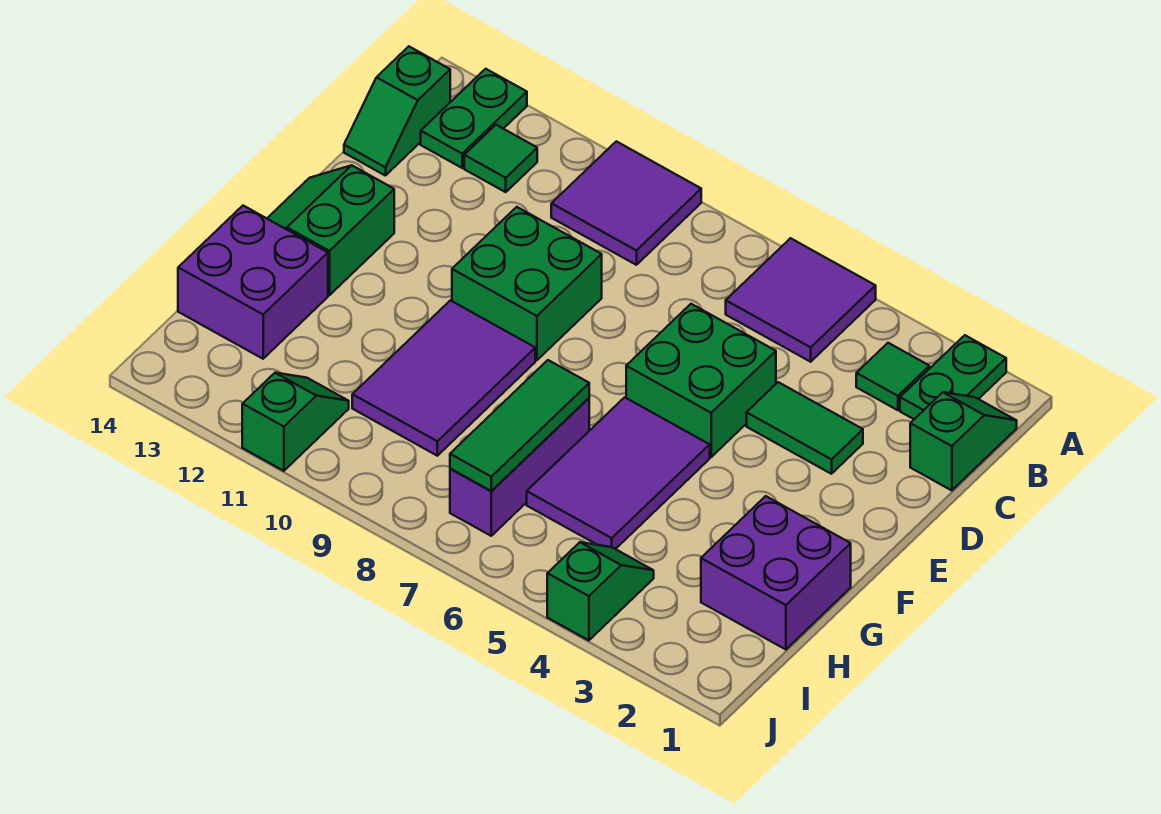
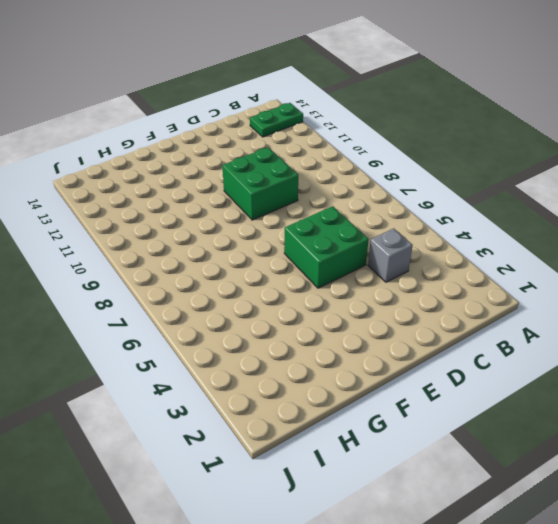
grey brick C4 level 1 -> none
none -> green plate A2:B2 level 1
none -> purple tile A5:B6 level 1
none -> purple tile A9:B10 level 1

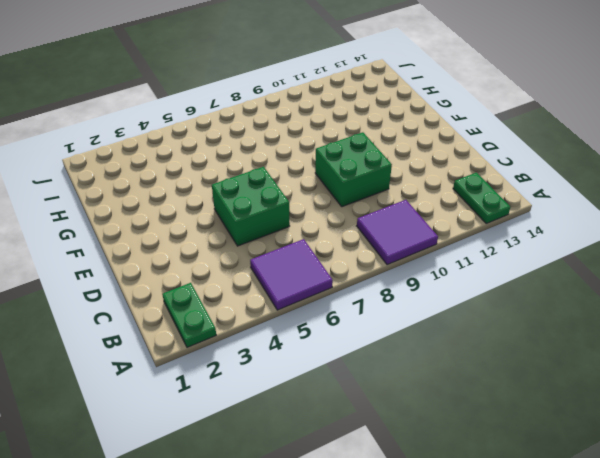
none -> green slope B1:C1 level 1 top C
none -> green tile B3 level 1
none -> green tile B12 level 1

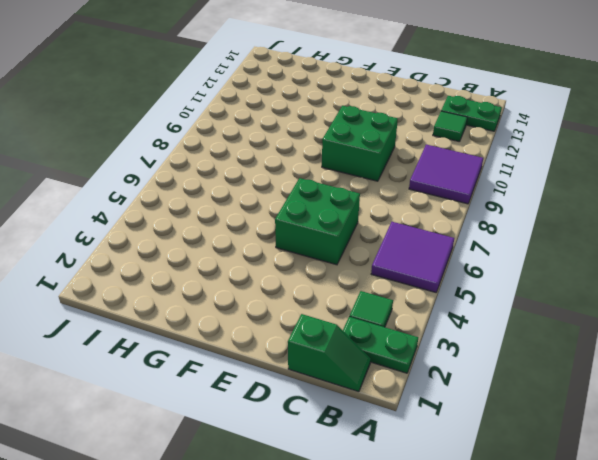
none -> green slope B14:C14 level 1 top B
none -> green tile D3:D4 level 1
none -> green slope E13:F14 level 1 top 13

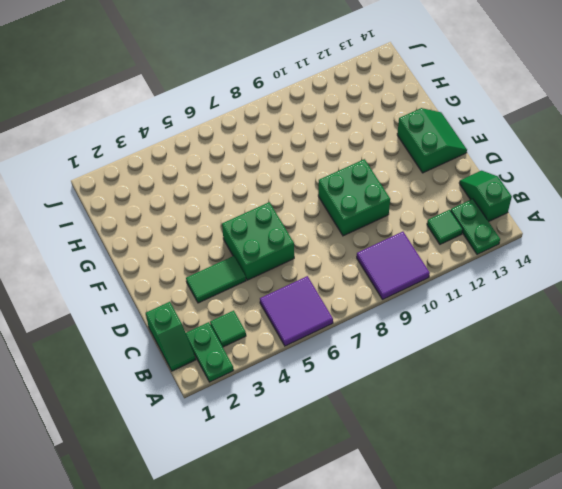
none -> purple tile F5:H6 level 1
none -> purple tile F9:H10 level 1
none -> purple brick G1:H2 level 1

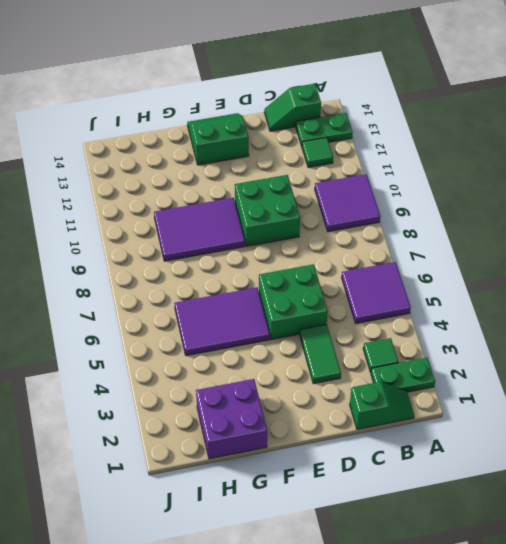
none -> purple brick G7:I7 level 1
none -> purple brick G13:H14 level 1
none -> green slope I4:J4 level 1 top J

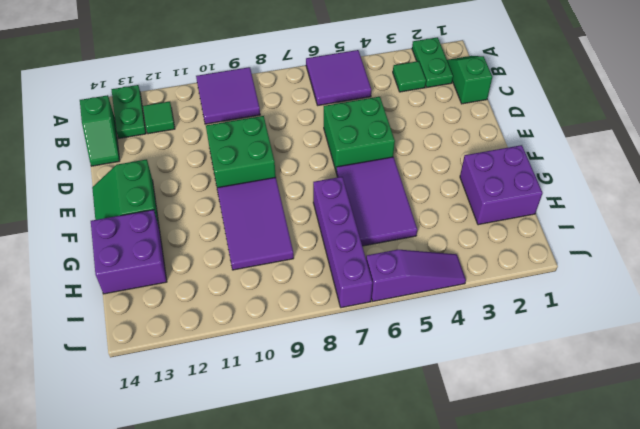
purple brick G7:J7 level 1 -> purple brick G7:I7 level 1
purple slope J4:J6 level 1 top 6 -> green slope I4:J4 level 1 top J
none -> green tile D3:D4 level 1
none -> green slope I11:J11 level 1 top J
none -> green tile G7:I7 level 2

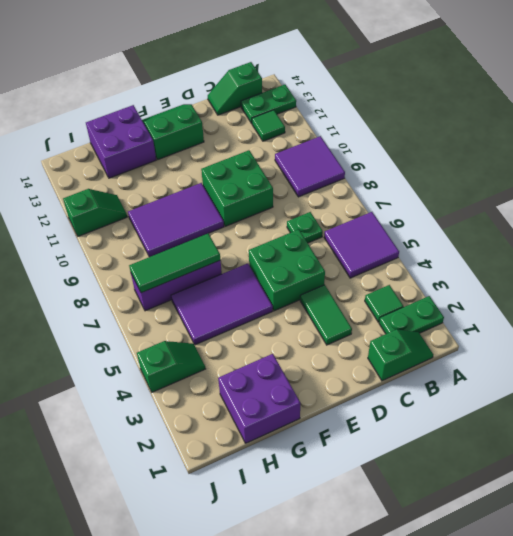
green plate C7 level 1 -> none

